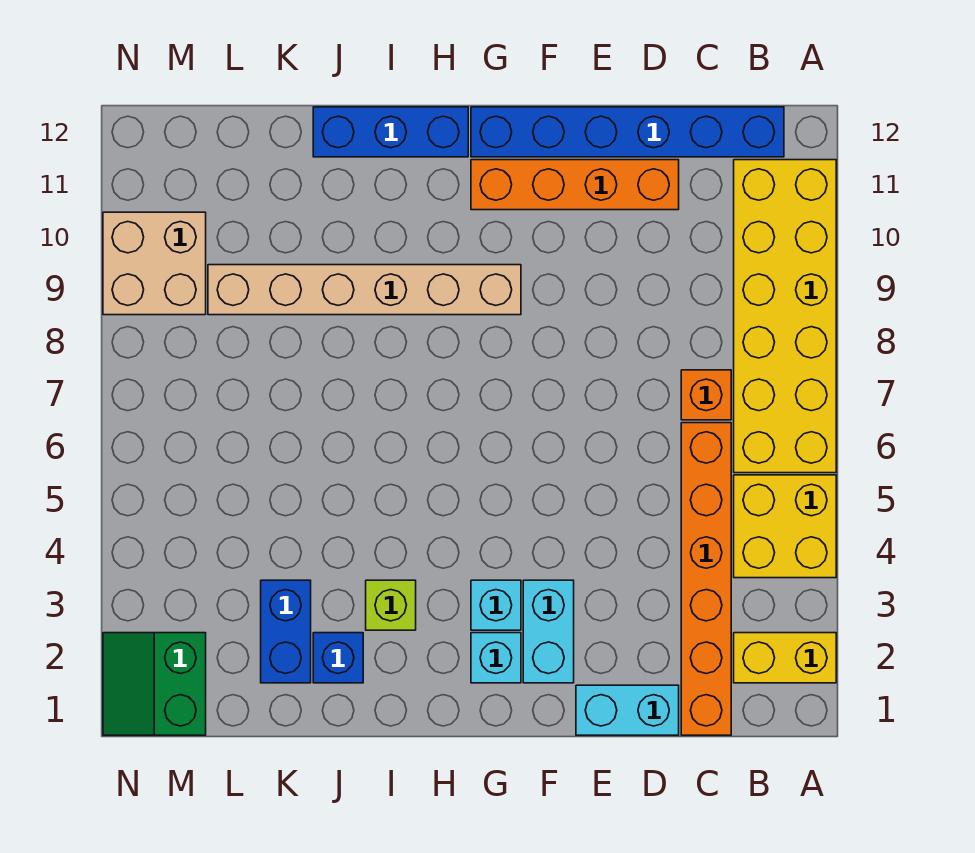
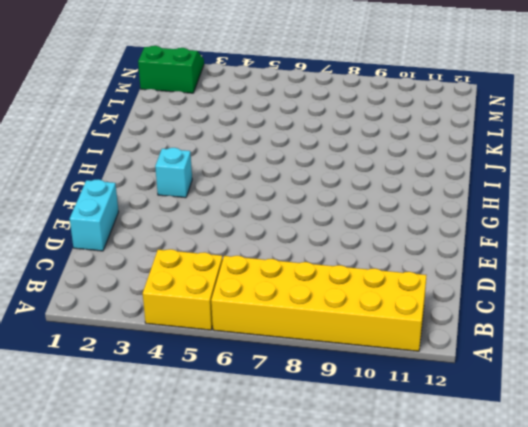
none -> yellow brick A2:B2 level 1
none -> blue brick B12:G12 level 1
none -> orange brick C1:C6 level 1

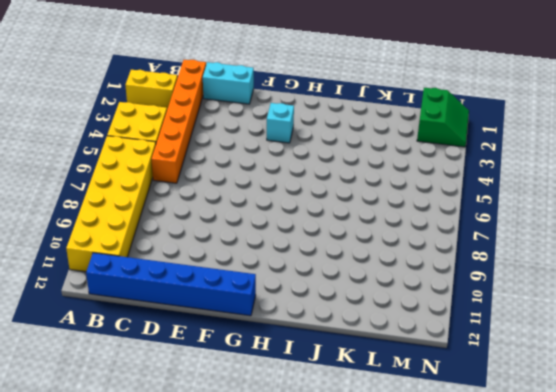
none -> orange brick C7 level 1
none -> orange brick D11:G11 level 1
none -> cyan brick F2:F3 level 1

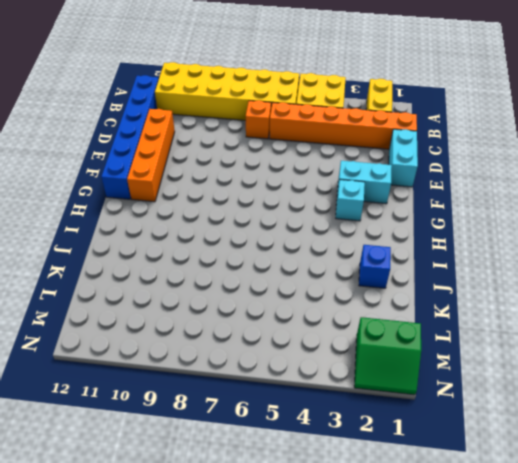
none -> cyan brick G2 level 1
none -> tan brick G9:L9 level 1
none -> blue brick H12:J12 level 1

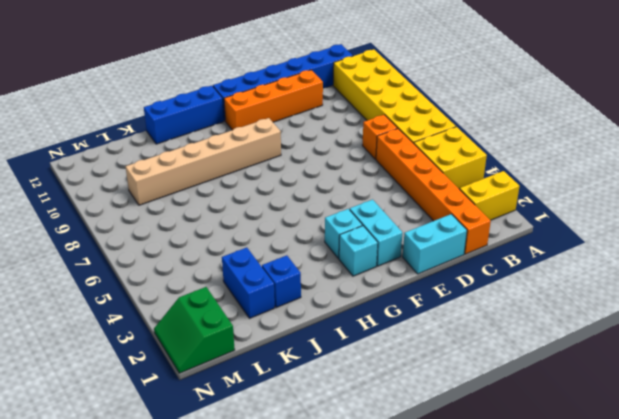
none -> lime brick I3 level 1
none -> tan brick M9:N10 level 1

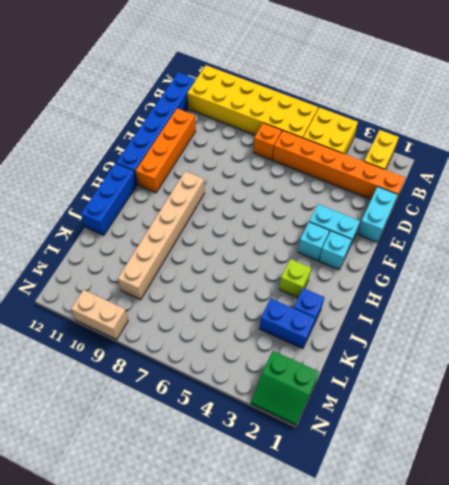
tan brick N9:N10 level 1 -> tan brick M9:N10 level 1

